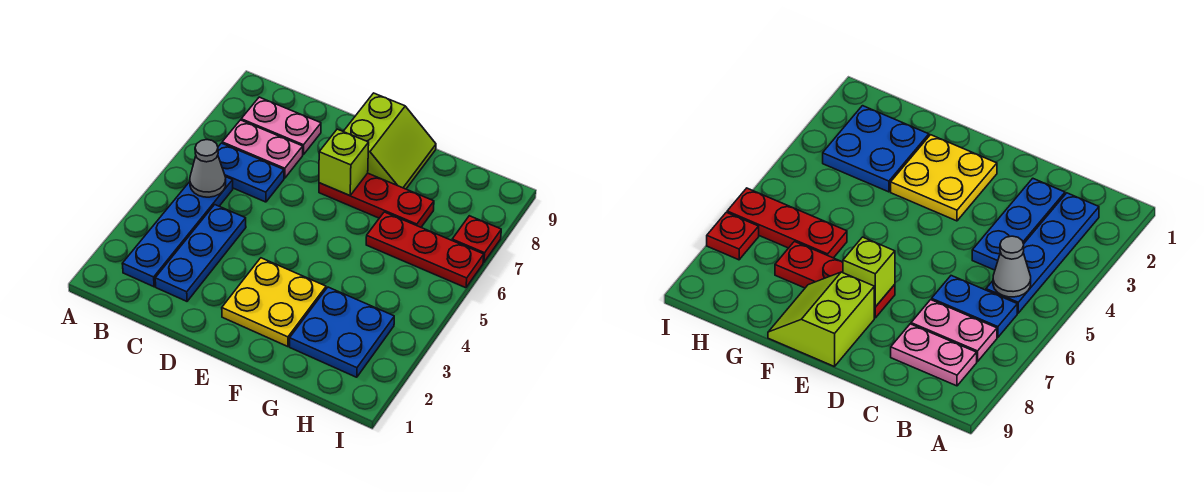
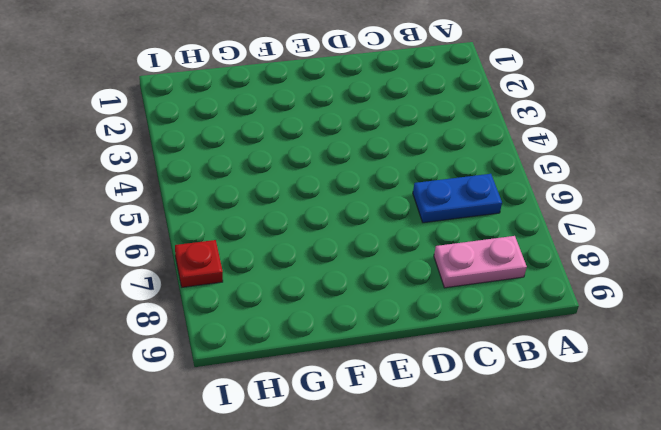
none -> blue plate B2:B5 level 1
none -> pink plate B7:C7 level 1
none -> blue plate C2:C4 level 1

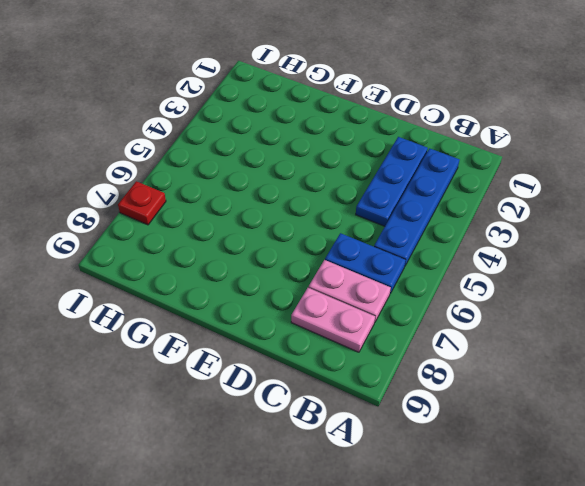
none -> yellow plate E2:F3 level 1
none -> red plate E7:G7 level 1
none -> lime slope E8:F9 level 1 top E

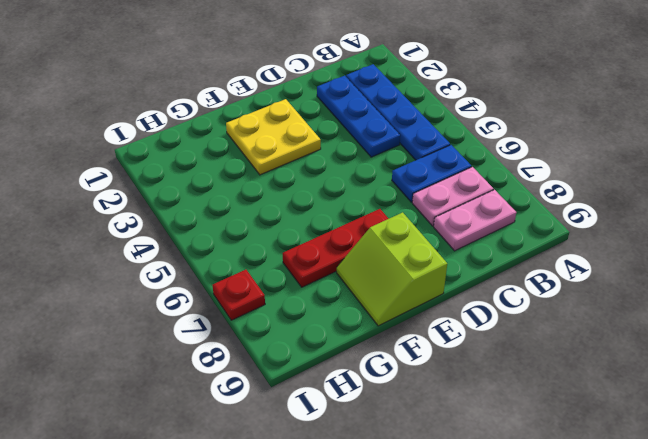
none -> blue plate G2:H3 level 1
none -> red plate G6:I6 level 1
none -> grey cone B5 level 2

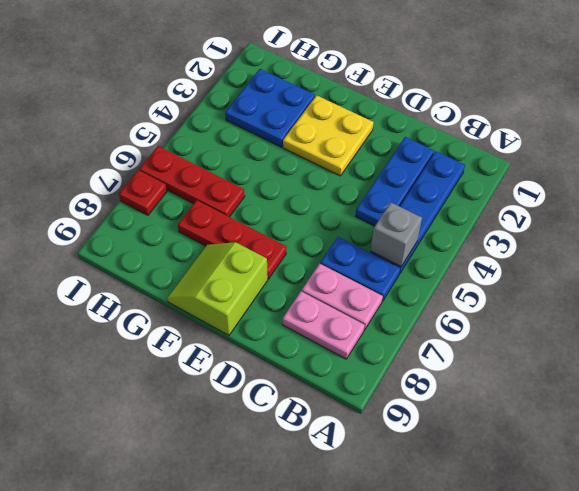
grey brick B5 level 2 -> grey cone B5 level 2
none -> lime brick E7 level 2

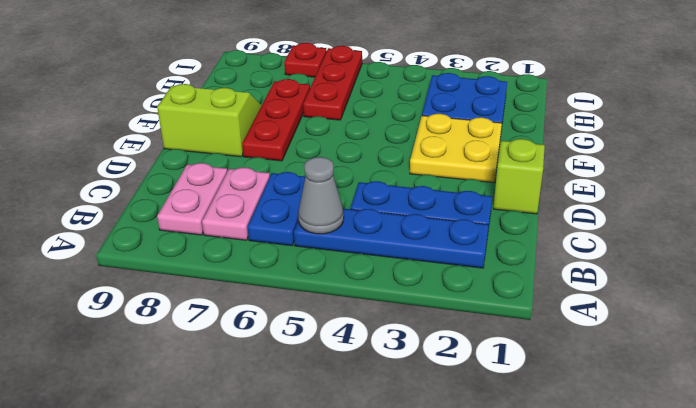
lime brick D1 level 1 -> lime brick E7 level 2

